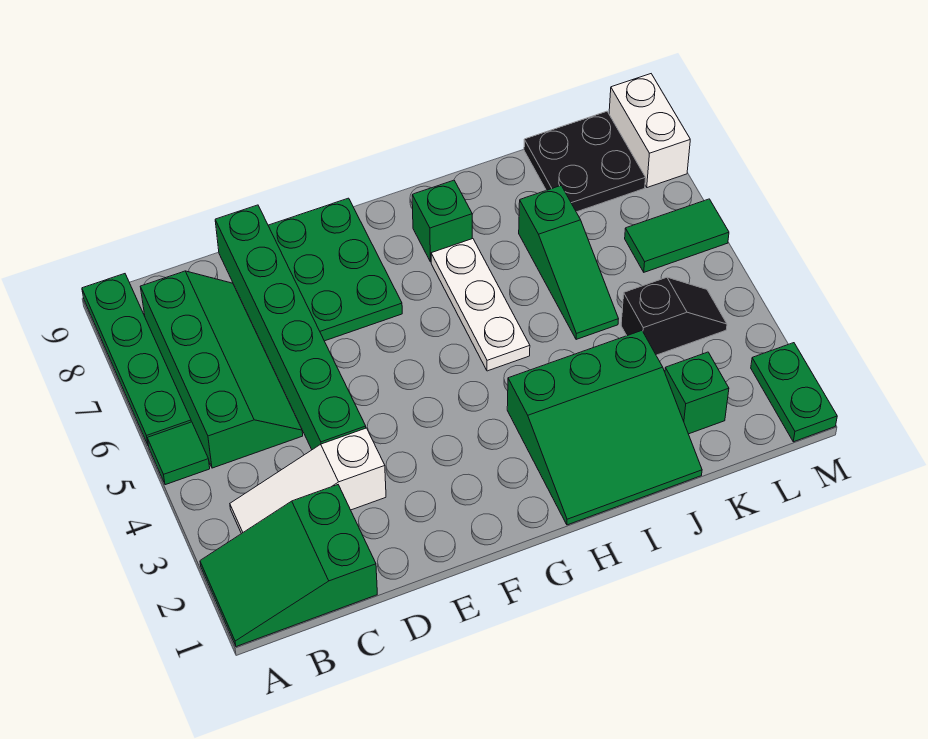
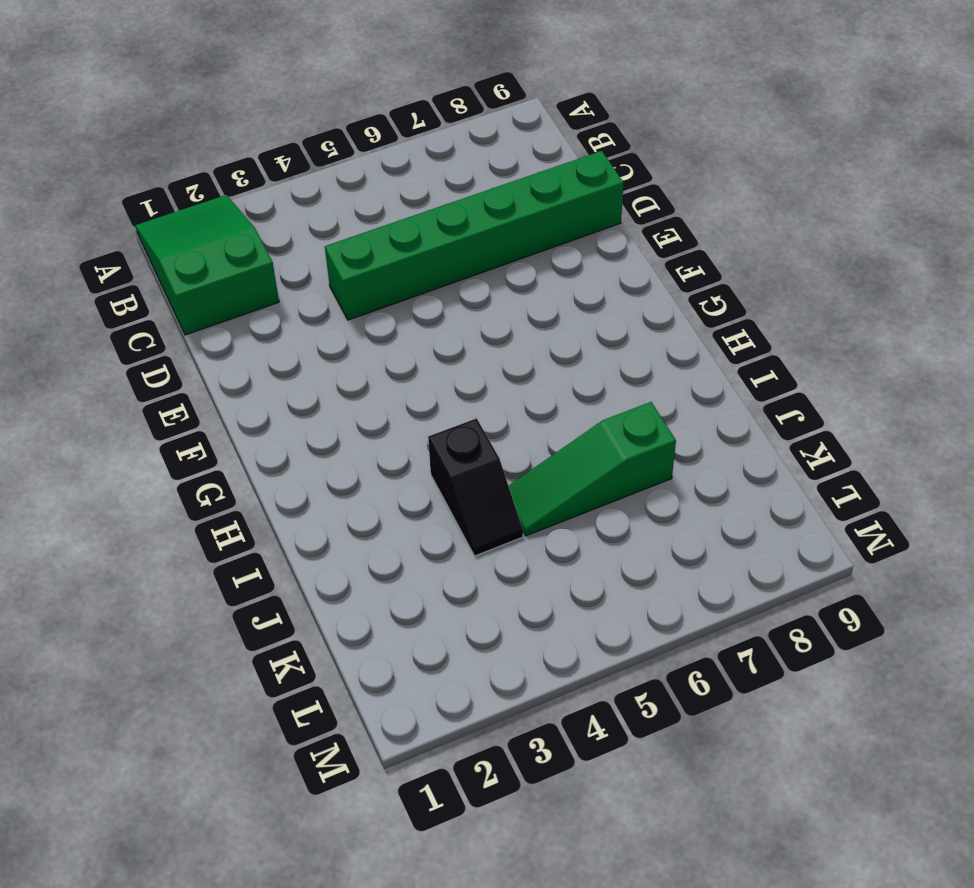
black slope I4:J4 level 1 top I -> black slope K4:L4 level 1 top K
none -> green tile A5 level 1
none -> green plate A6:A9 level 1
none -> white slope B3:D3 level 1 top D

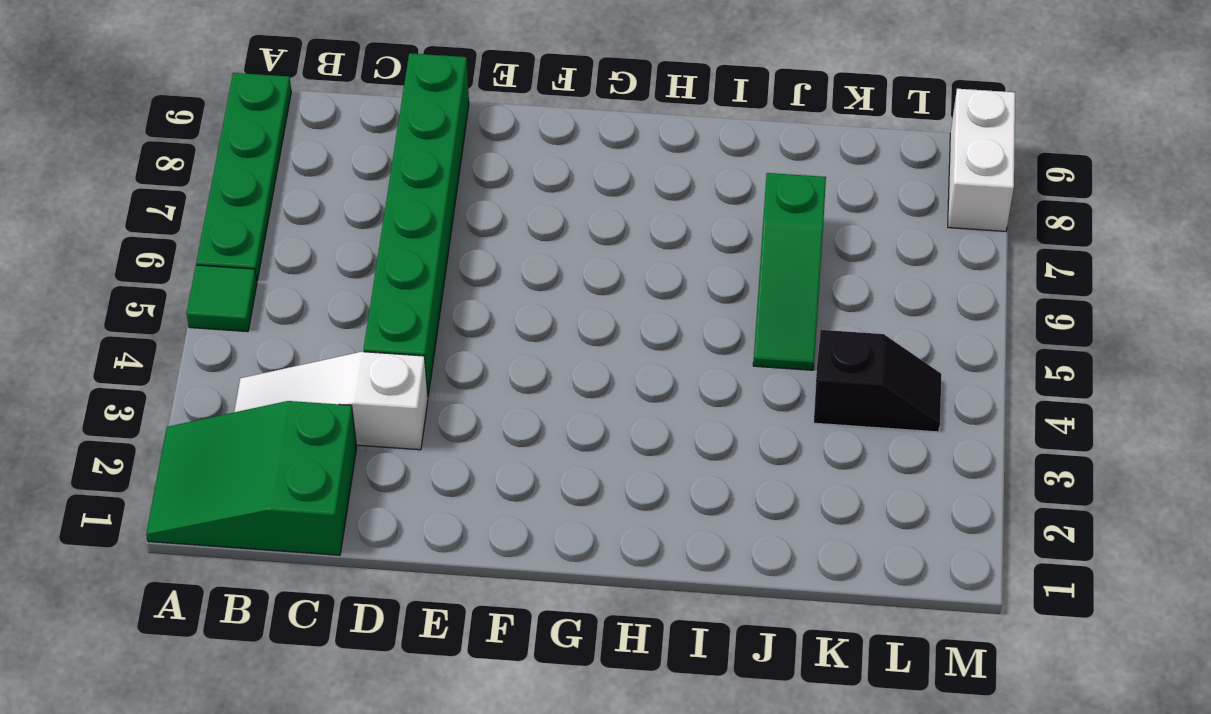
none -> green slope B5:C8 level 1 top B
none -> green plate E7:F9 level 1
none -> green slope H1:J3 level 1 top 3

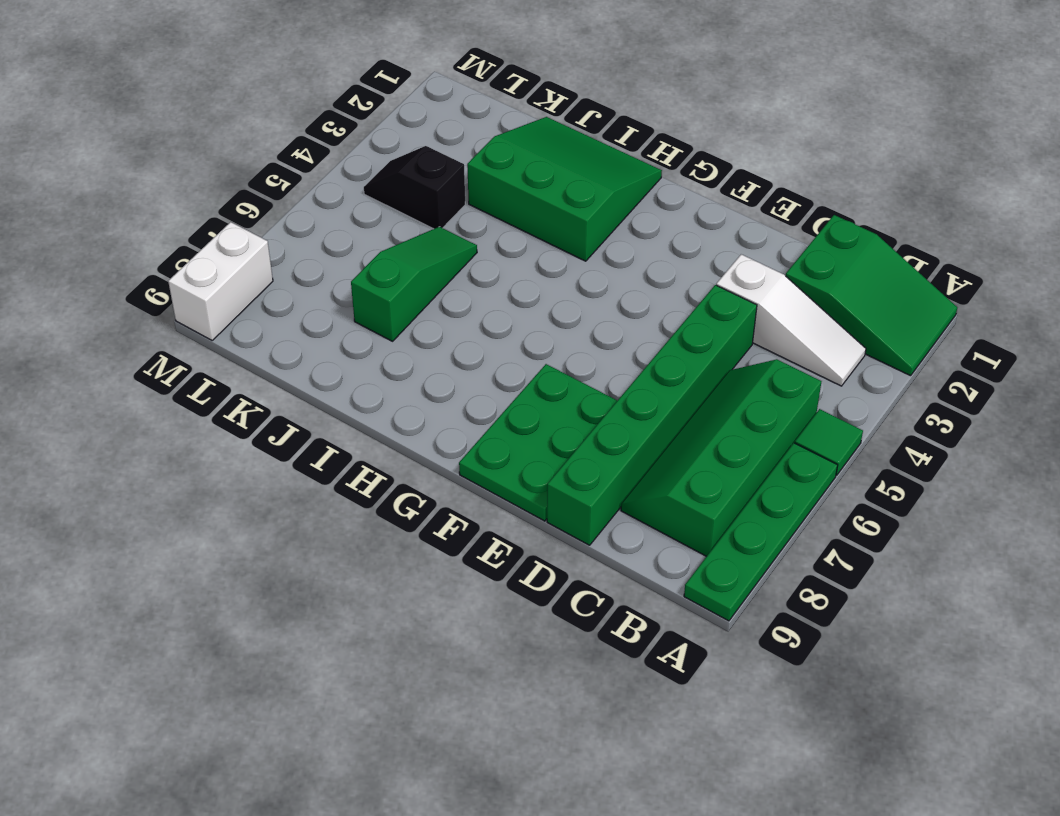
none -> white plate H5:H7 level 1
none -> green brick H8 level 1
none -> green brick K2 level 1

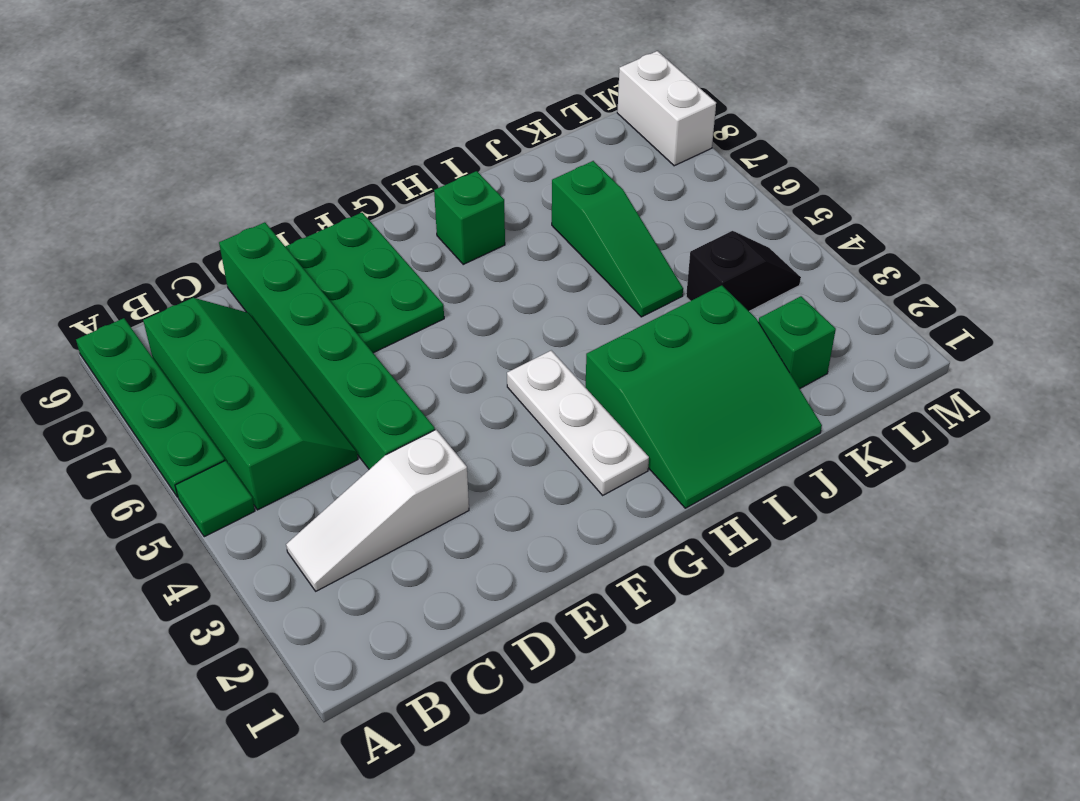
white plate G2:G4 level 1 -> white plate H5:H7 level 1
none -> green slope A1:C2 level 1 top C
none -> black plate K8:L9 level 1
none -> green tile L6:M6 level 1

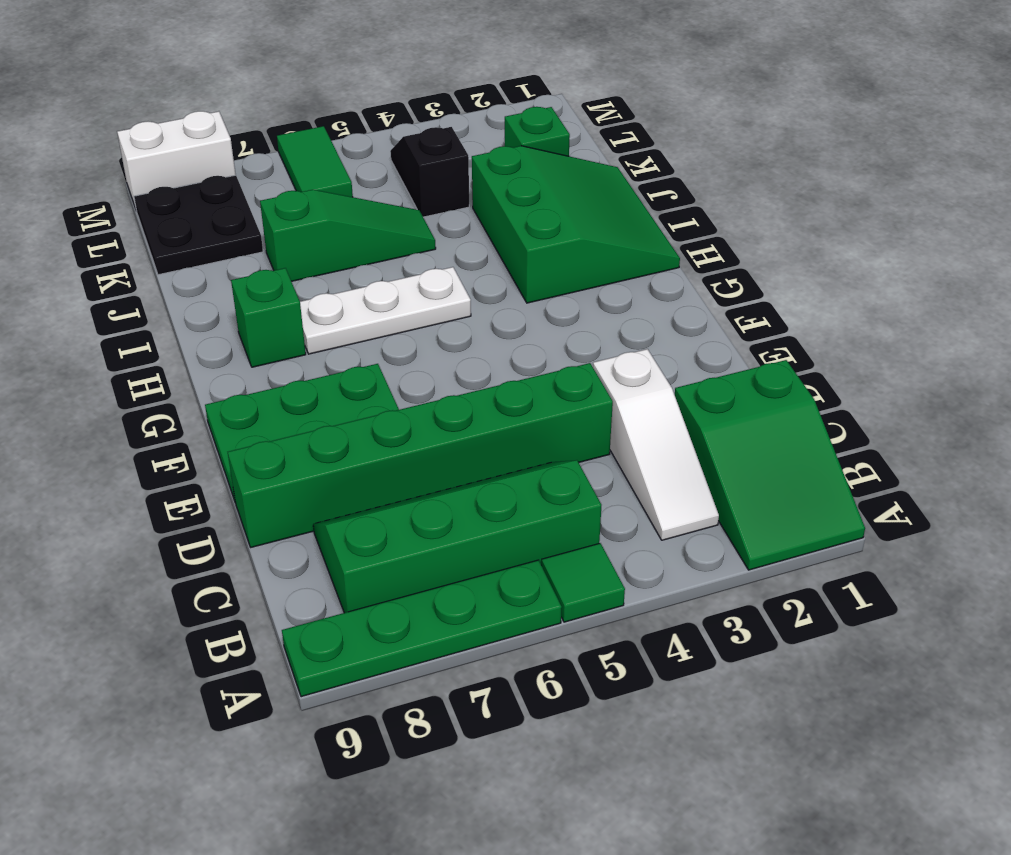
none -> green plate M1:M2 level 1

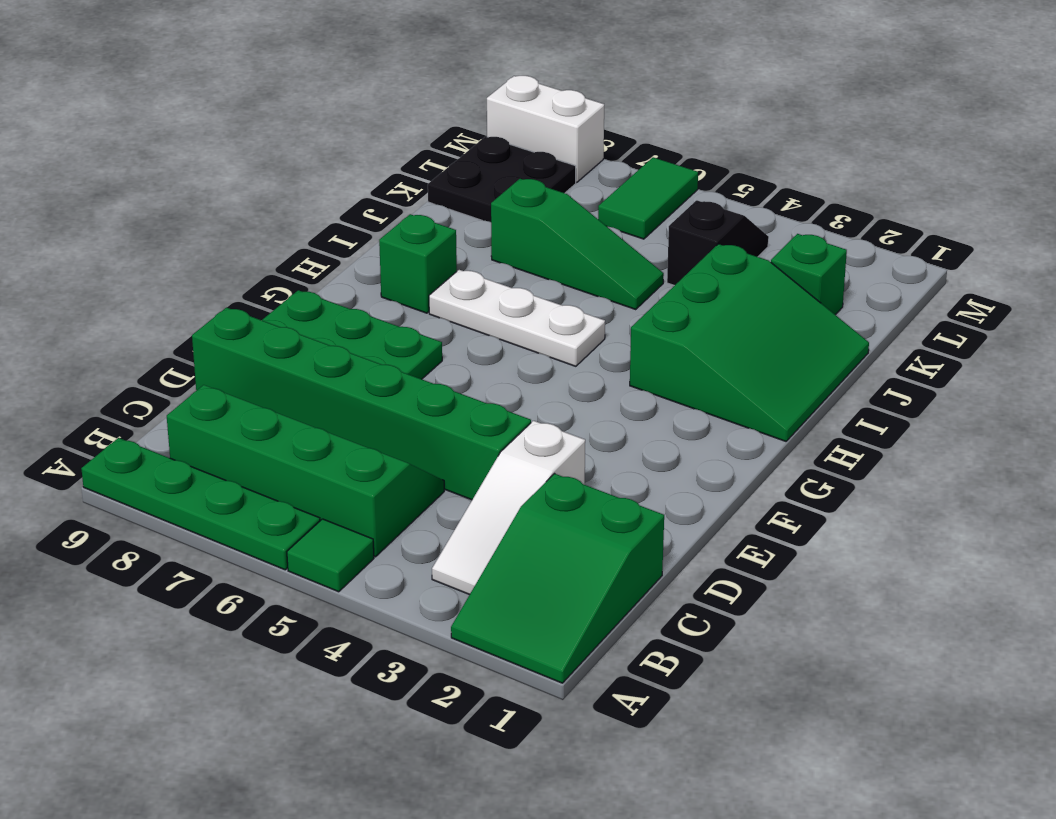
none -> green plate M1:M2 level 1

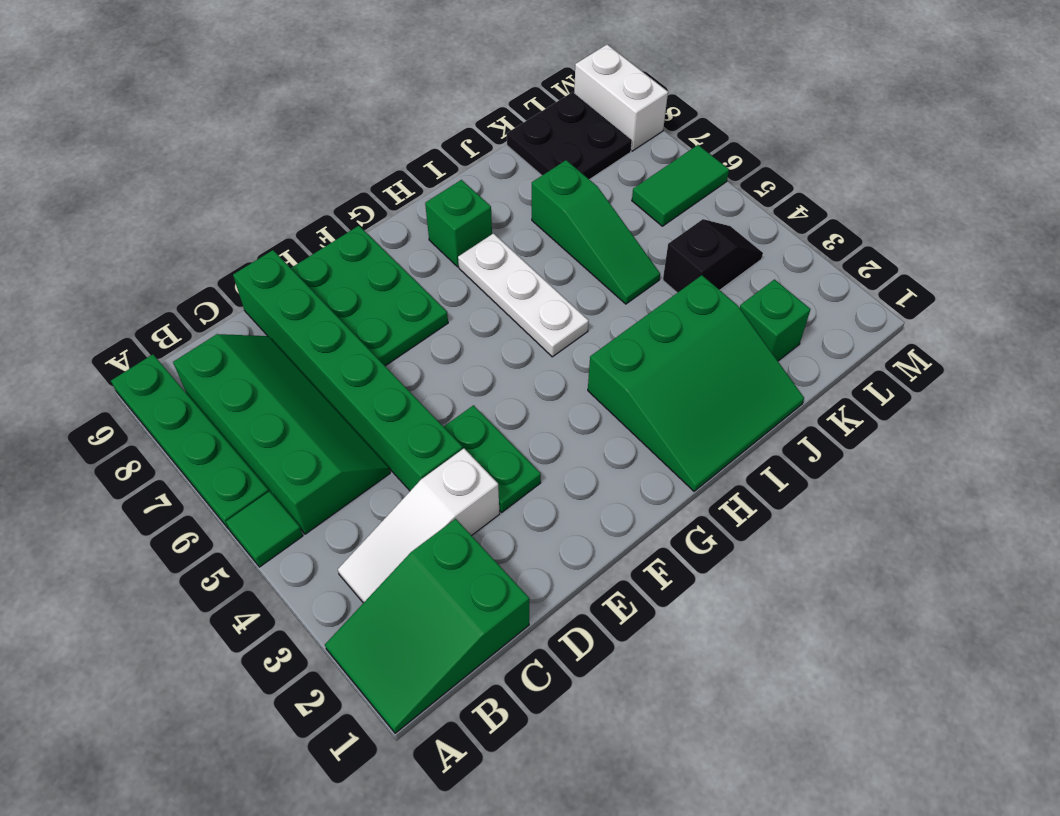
green plate E3:E4 level 1 -> green plate M1:M2 level 1

